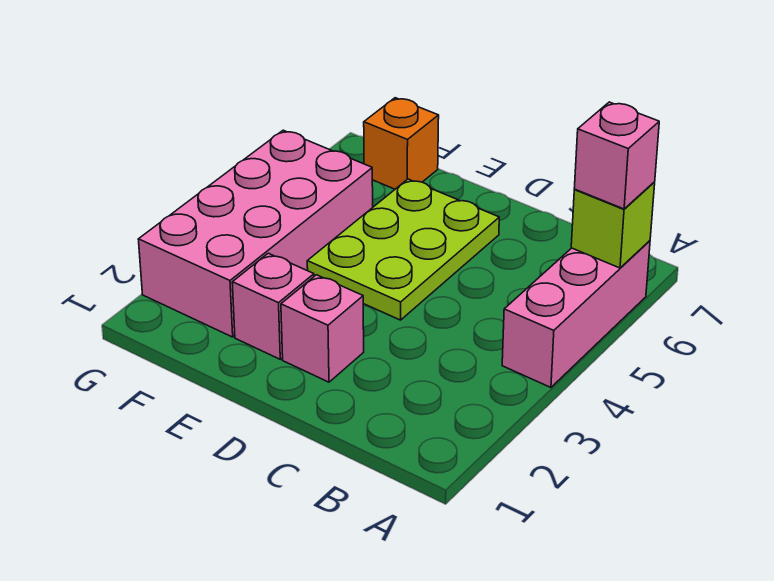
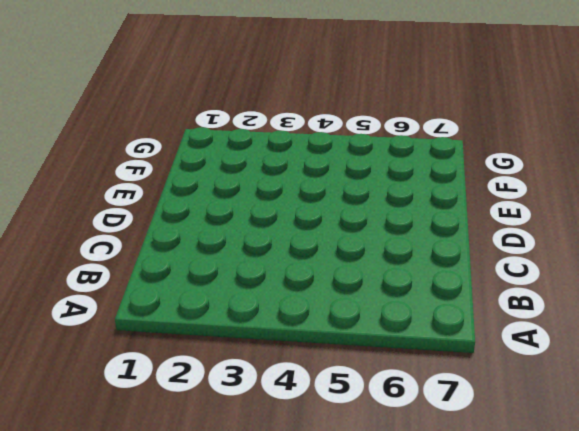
none -> pink brick A4:A6 level 1
none -> pink brick D2 level 1

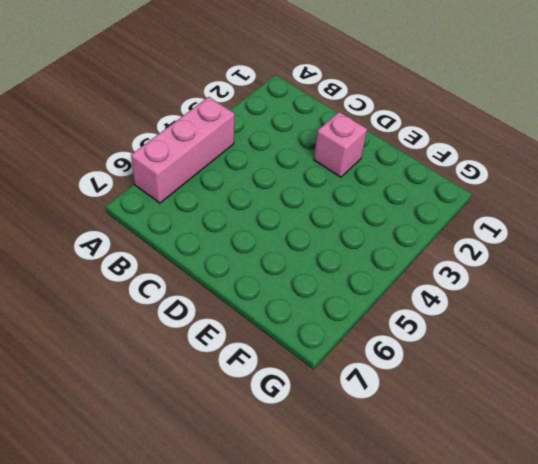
none -> lime plate D4:E6 level 1
none -> pink brick E2 level 1

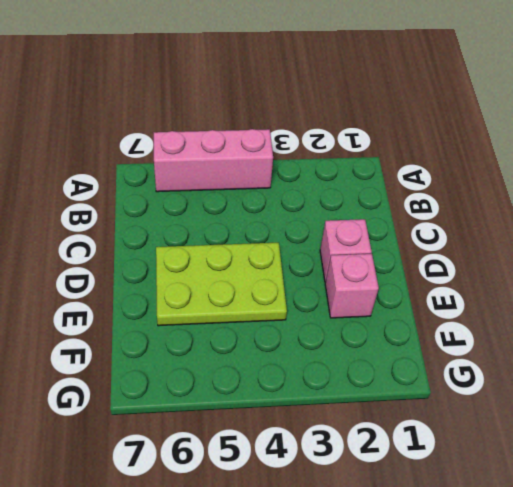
none -> pink brick F2:G5 level 1
none -> orange brick F7 level 1

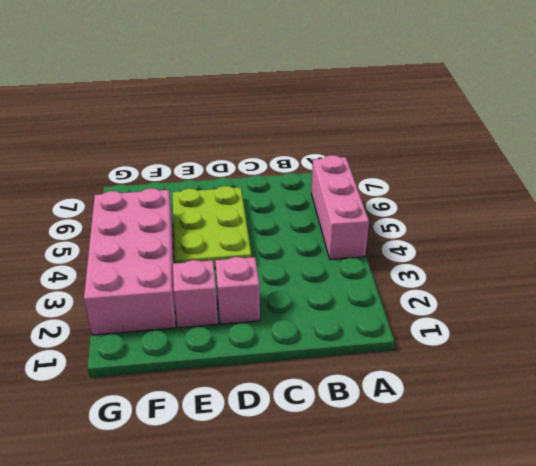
none -> orange brick F7 level 1
none -> lime brick A6 level 2

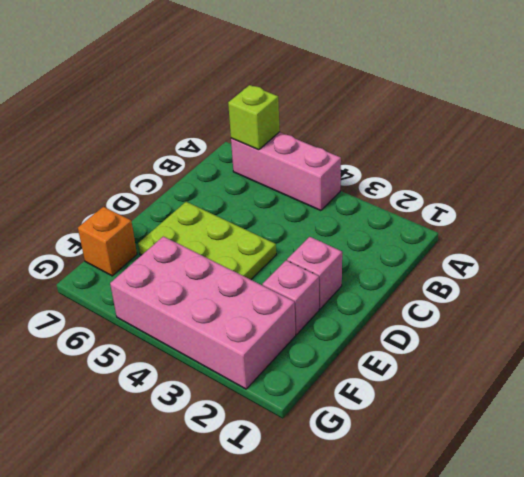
none -> pink brick A6 level 3

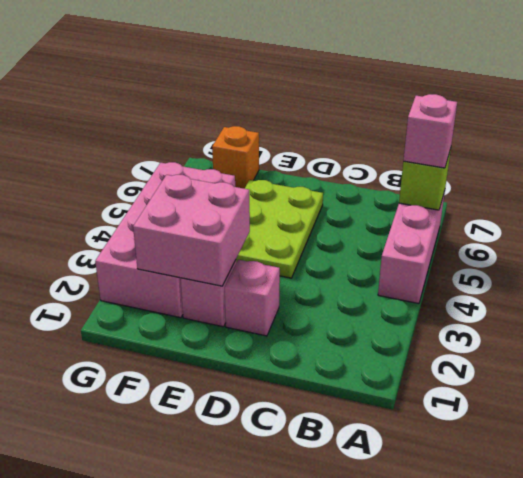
pink brick E2:F3 level 2 -> none

